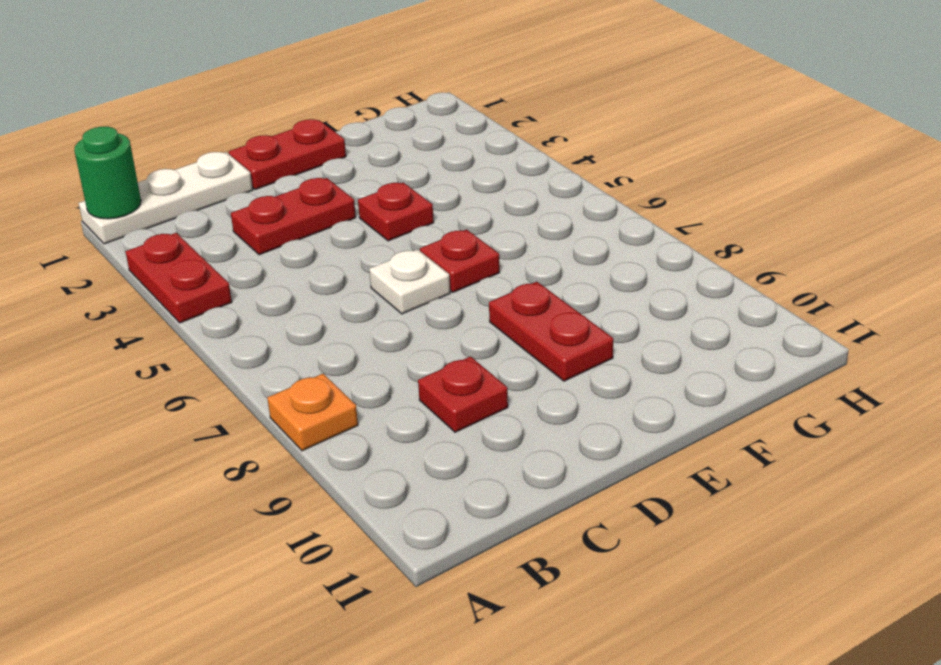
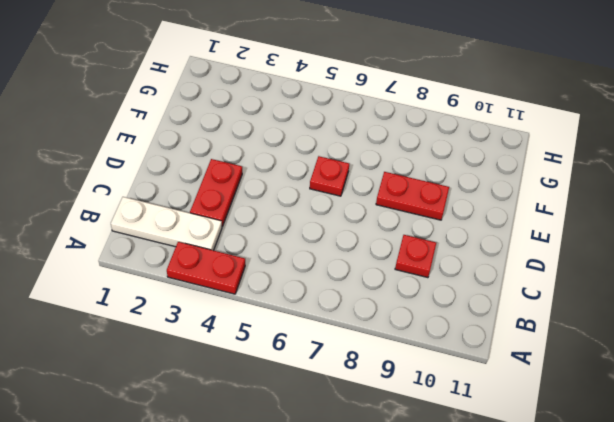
white plate B1:B3 level 1 -> white plate A1:C1 level 1
none -> orange plate A8 level 1
none -> red plate D1:E1 level 1

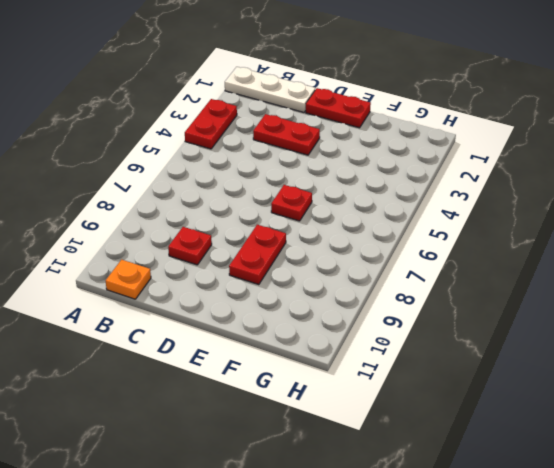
orange plate B11 level 1 -> orange plate A8 level 1
none -> white plate D6 level 1
none -> red plate E4 level 1

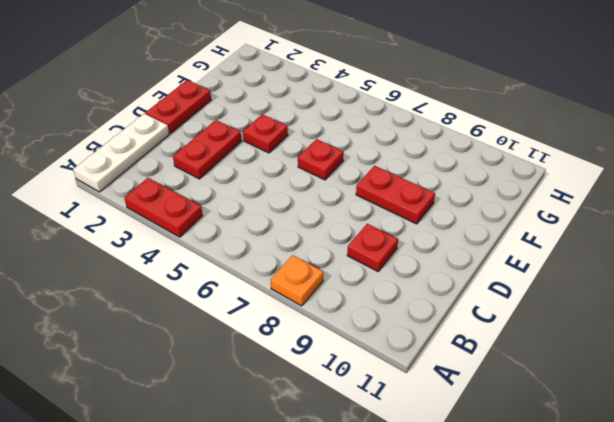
none -> white plate D6 level 1
none -> green round brick A1 level 2

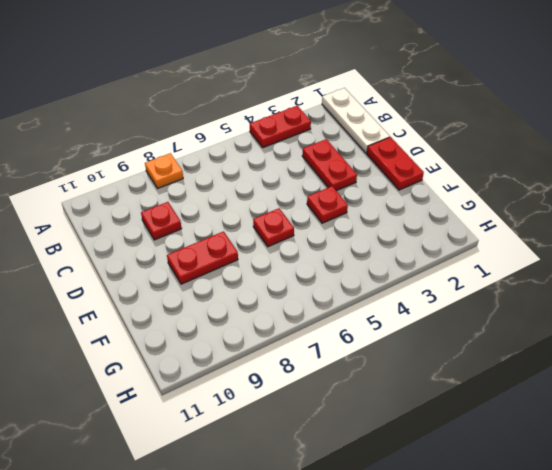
none -> white plate D6 level 1
none -> green round brick A1 level 2

